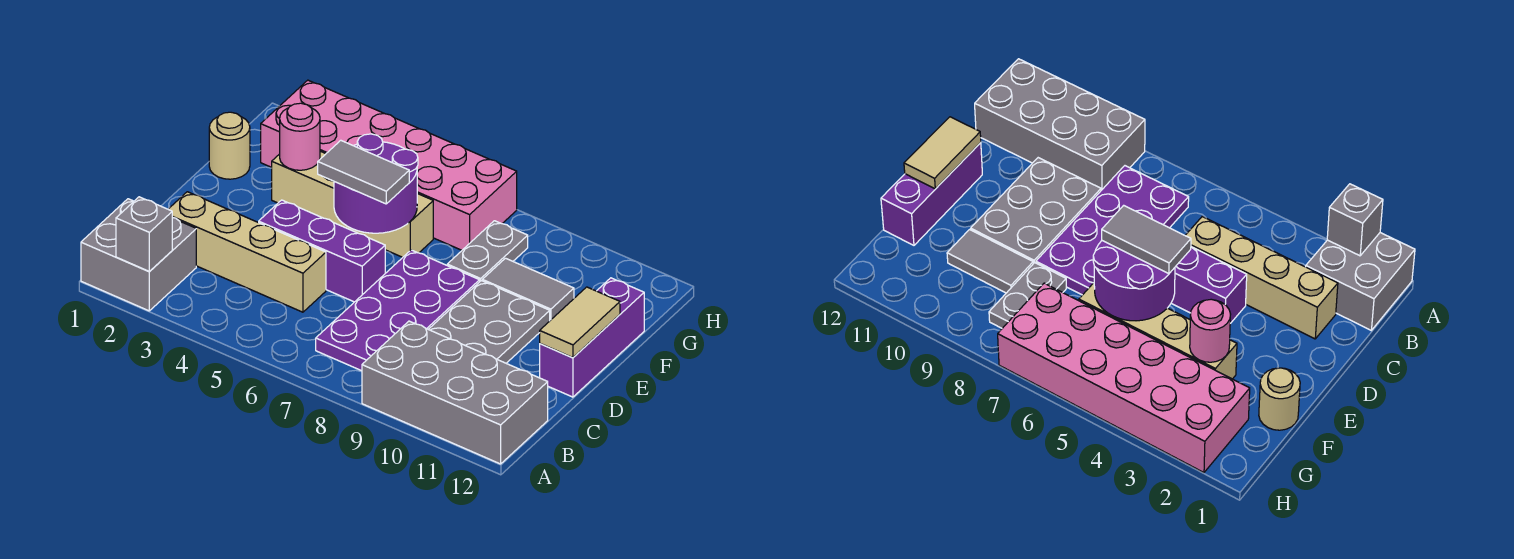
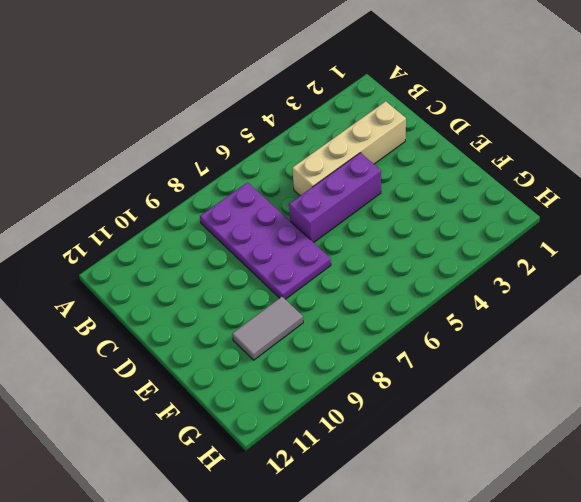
none -> grey brick A1:B2 level 1
none -> grey brick A9:B12 level 1
none -> grey plate C9:E10 level 1

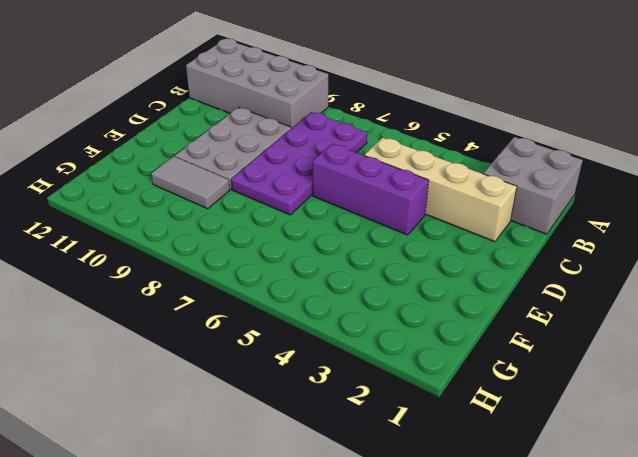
none -> purple brick D12:F12 level 1
none -> tan round brick F1 level 1
none -> tan brick F3:F6 level 1

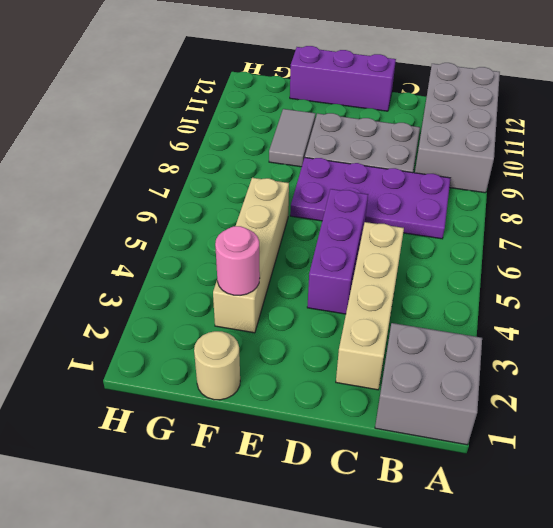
none -> grey plate F8:G8 level 1
none -> pink brick G2:H7 level 1
none -> grey brick A2 level 2

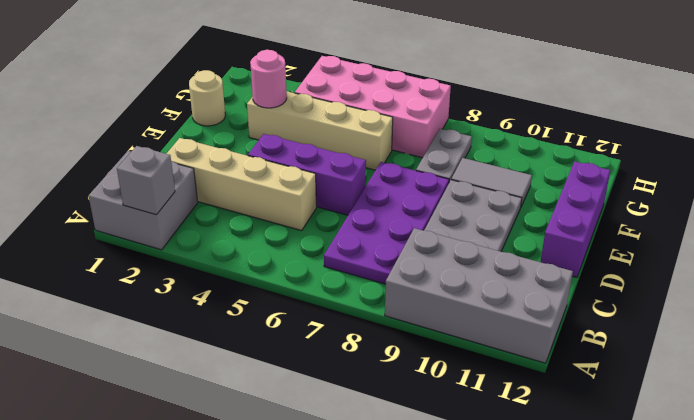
pink brick G4:H7 level 1 -> pink brick G2:H7 level 1
none -> tan tile D12:E12 level 2
none -> purple round brick E5:F6 level 2
none -> grey tile E5:E6 level 3

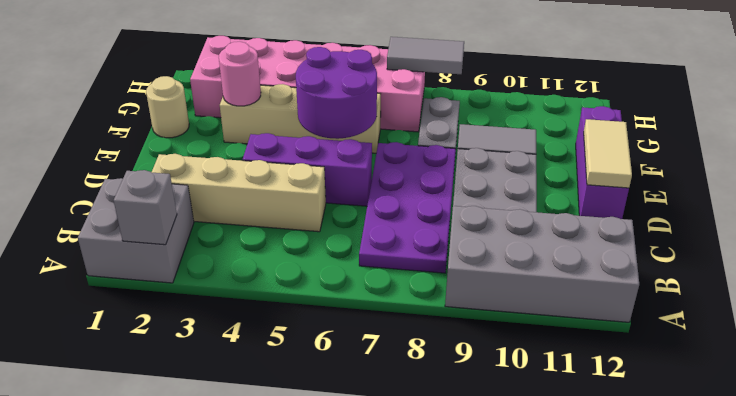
grey tile H7:H8 level 2 -> grey tile E5:E6 level 3

